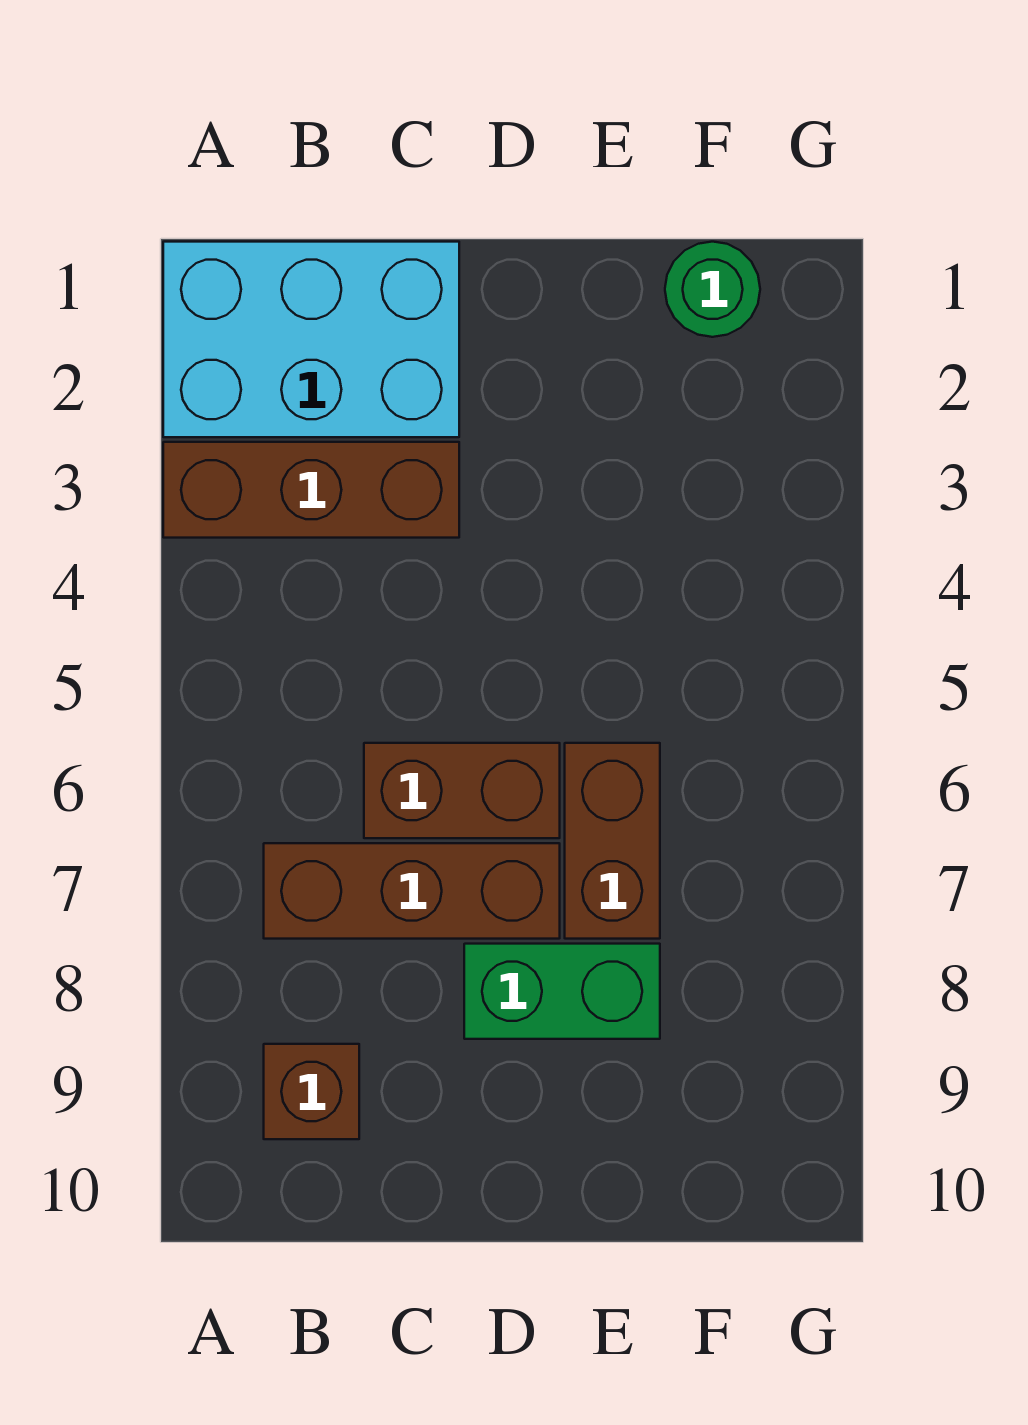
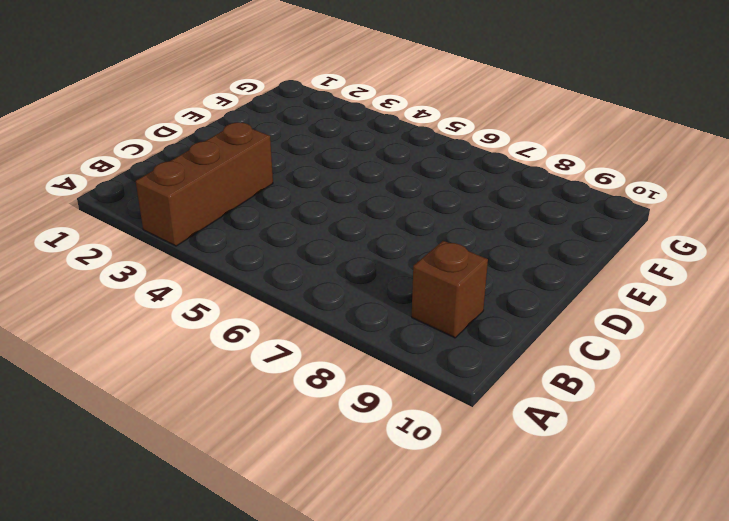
none -> cyan brick A1:C2 level 1
none -> brown brick B7:D7 level 1

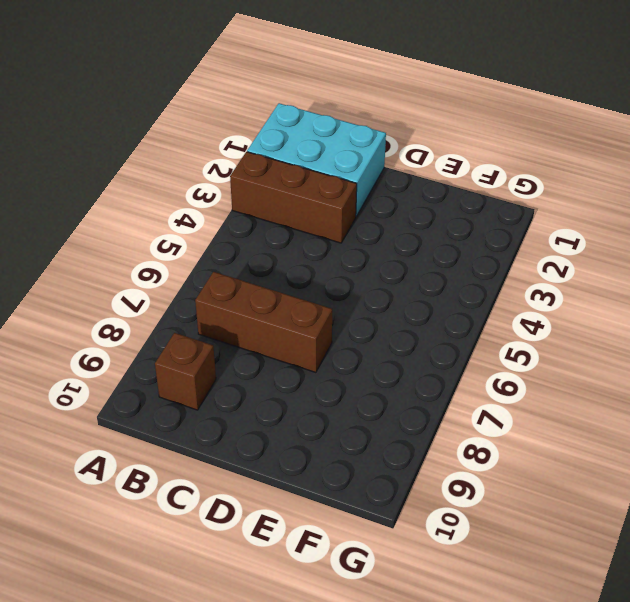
none -> brown brick C6:D6 level 1
none -> green brick D8:E8 level 1

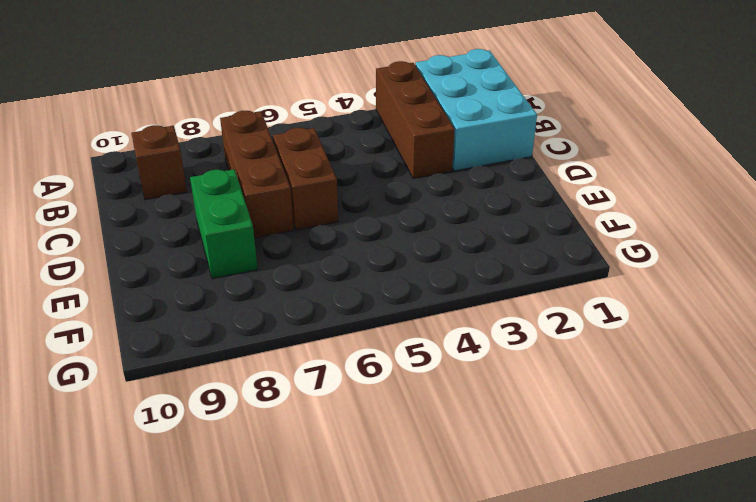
none -> brown brick E6:E7 level 1
none -> green round brick F1 level 1

